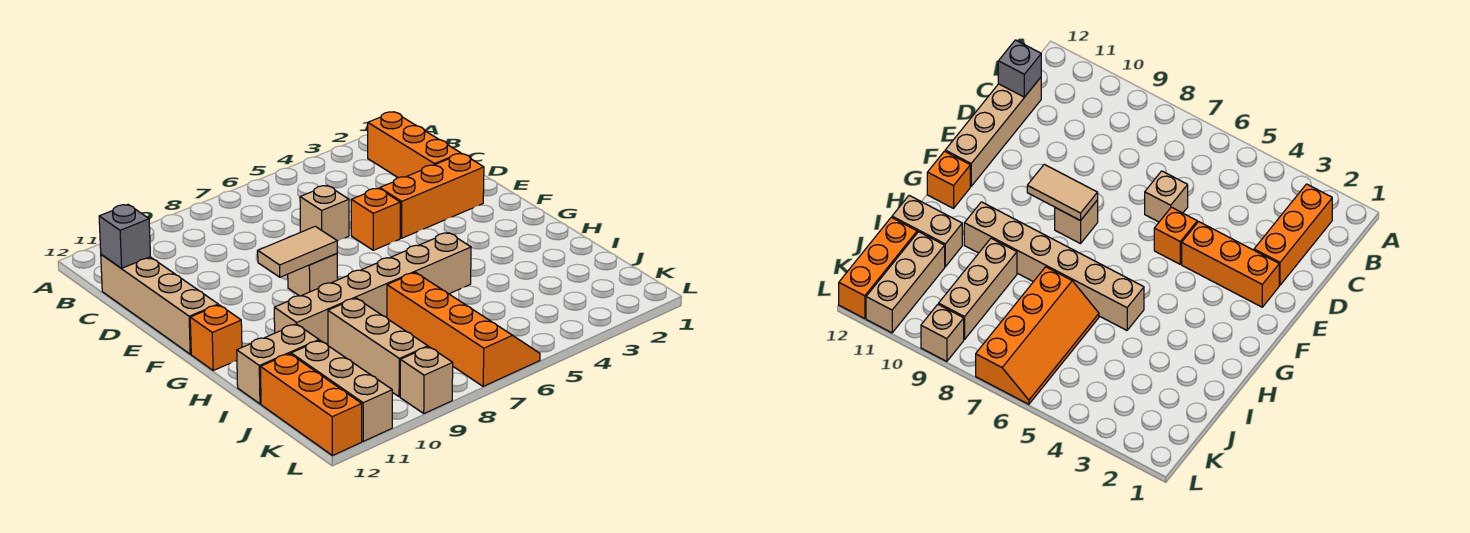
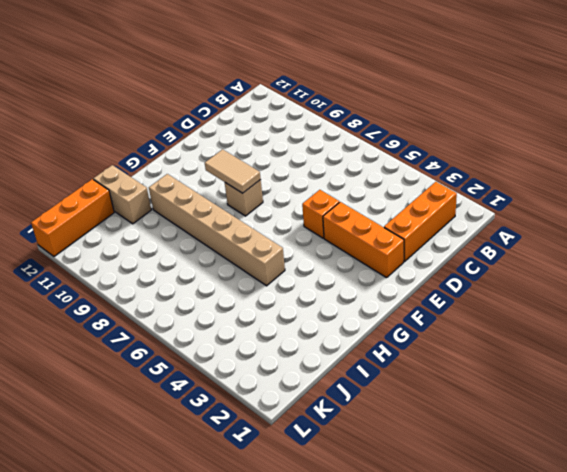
none -> tan brick C12:F12 level 1
none -> tan brick D6 level 1
none -> orange brick G12 level 1

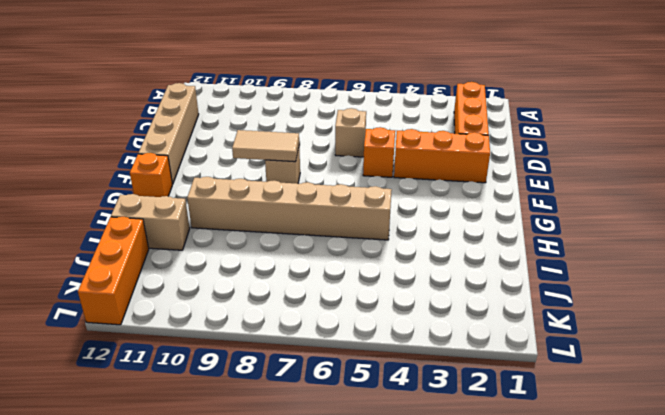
none -> orange slope I6:L7 level 1 top 7
none -> tan brick I9:K9 level 1
none -> tan brick J11:L11 level 1

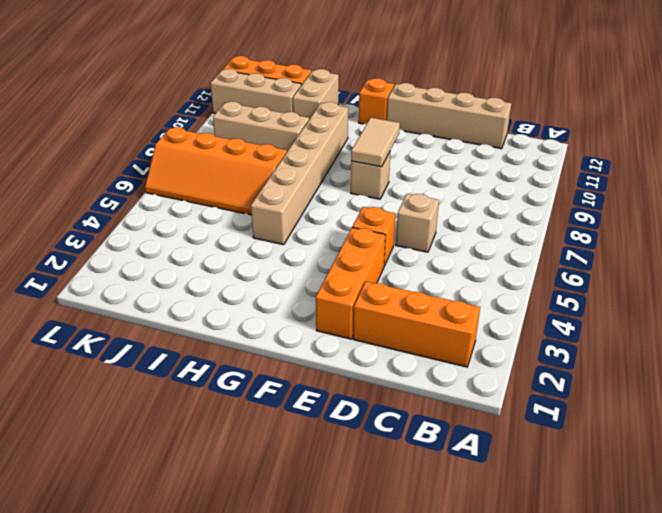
none -> tan brick L9 level 1
none -> grey brick C12 level 2

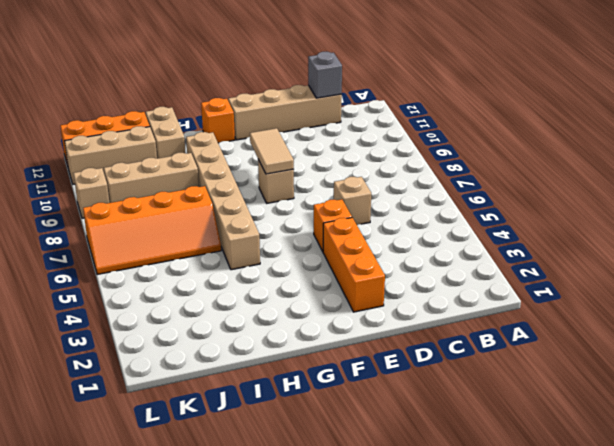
none -> orange brick B2:D2 level 1

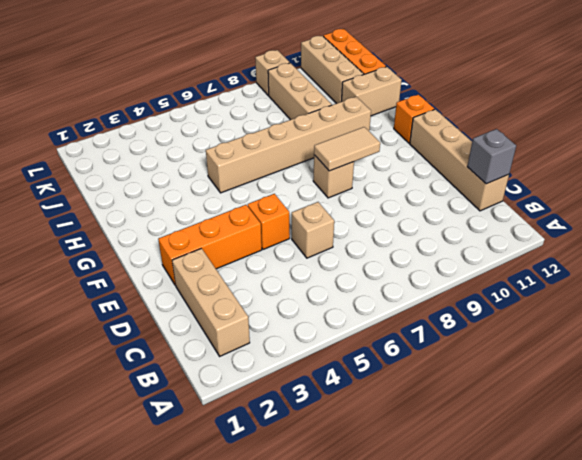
tan brick B2:D2 level 1 -> orange brick B2:D2 level 1
none -> orange slope I6:L7 level 1 top 7

